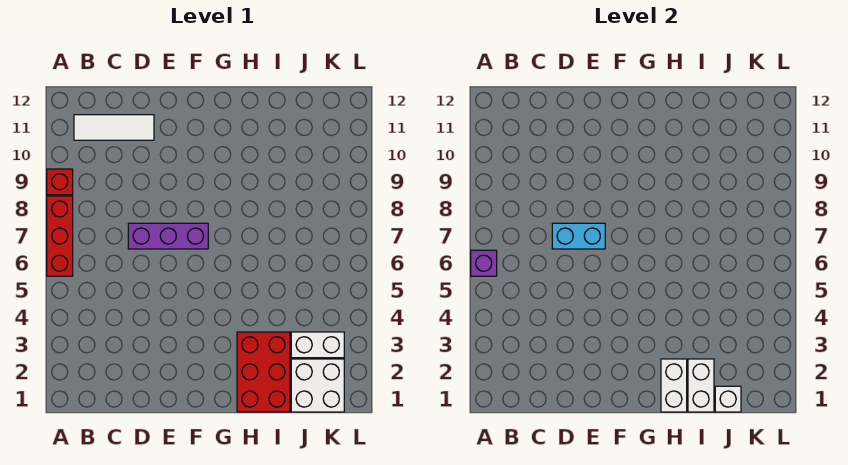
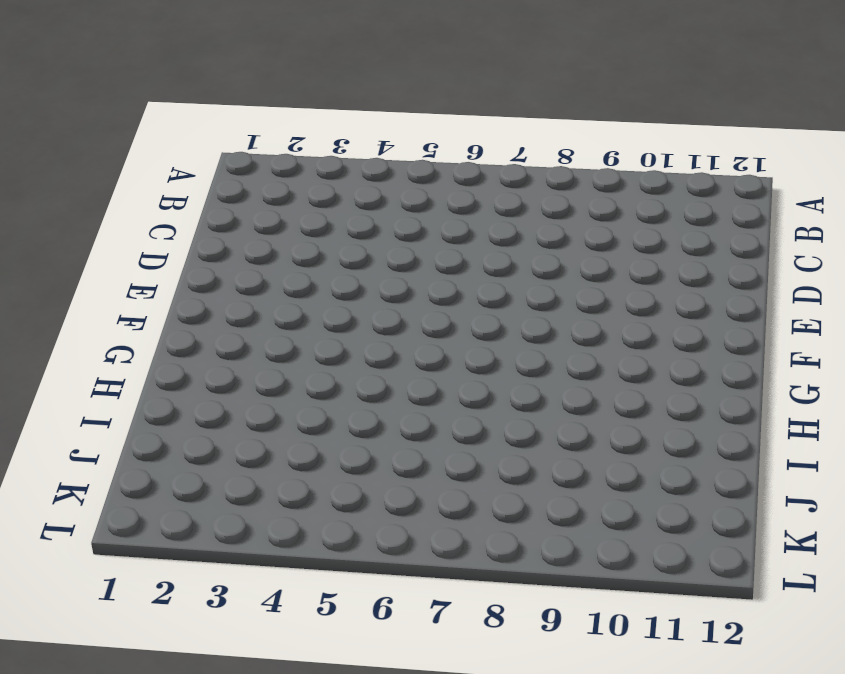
none -> red brick A6:A8 level 1
none -> red brick A9 level 1
none -> white tile B11:D11 level 1

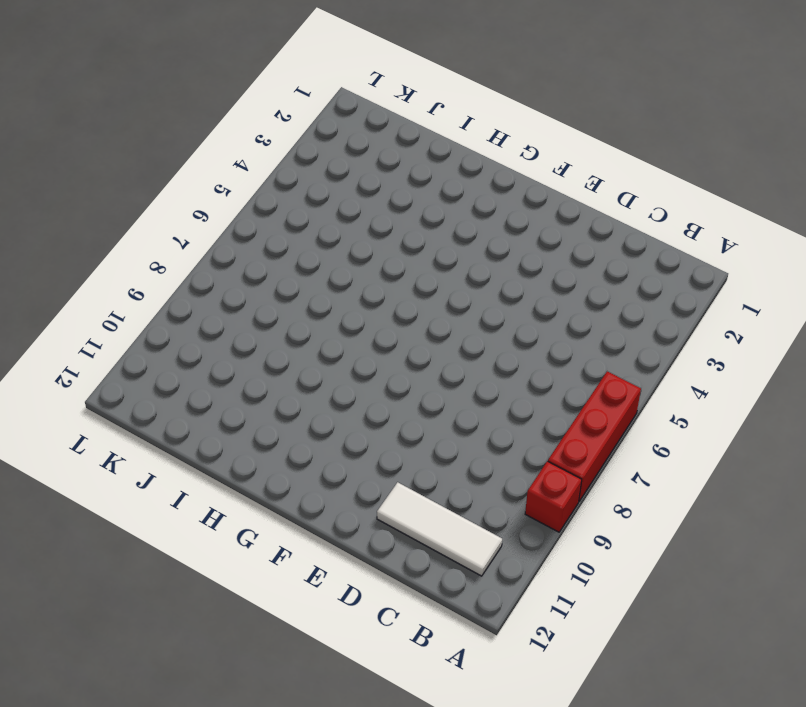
none -> purple brick D7:F7 level 1
none -> red brick H1:I3 level 1
none -> white brick J1:K2 level 1

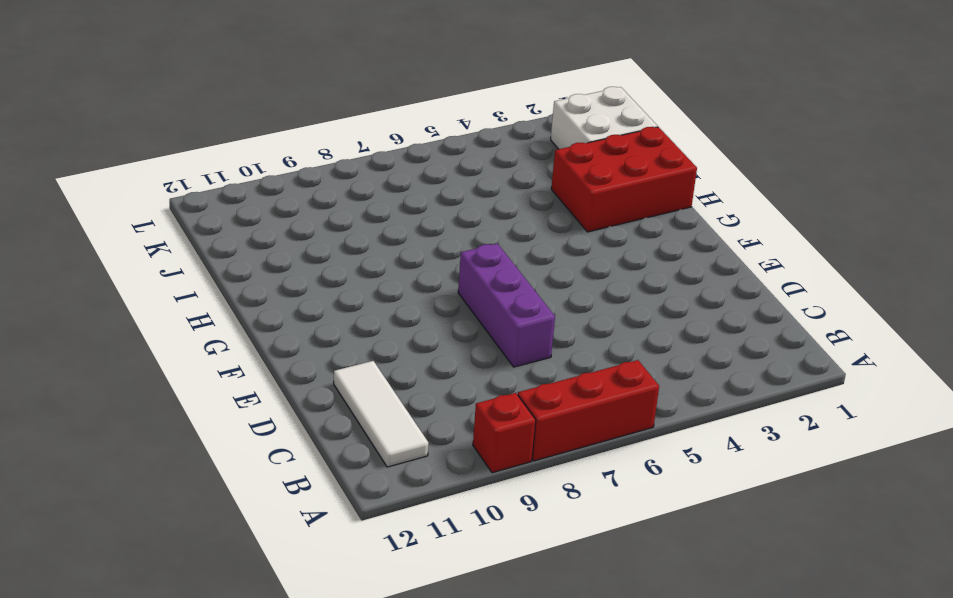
none -> white brick J3:K3 level 1
none -> purple brick A6 level 2
none -> cyan brick D7:E7 level 2

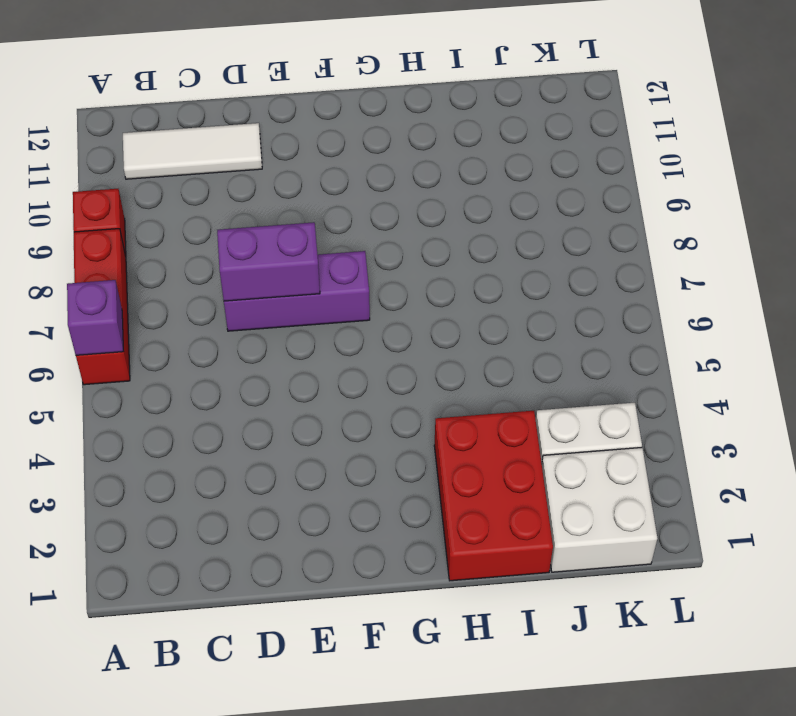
purple brick D7:E7 level 2 -> cyan brick D7:E7 level 2
none -> white brick H1:H2 level 2
none -> white brick I1:I2 level 2
none -> white brick J1 level 2

